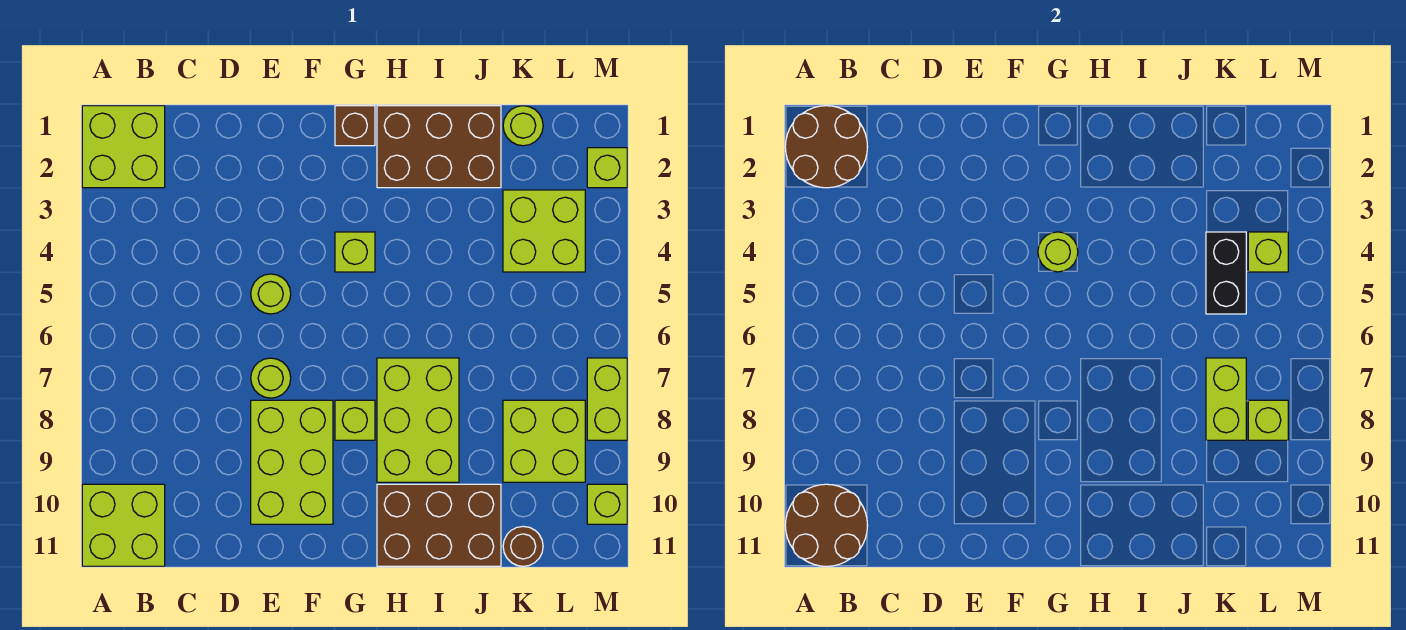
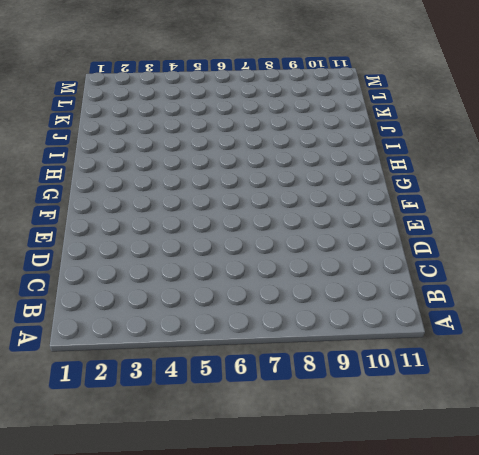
none -> lime brick A1:B2 level 1
none -> lime brick A10:B11 level 1
none -> lime round brick E5 level 1

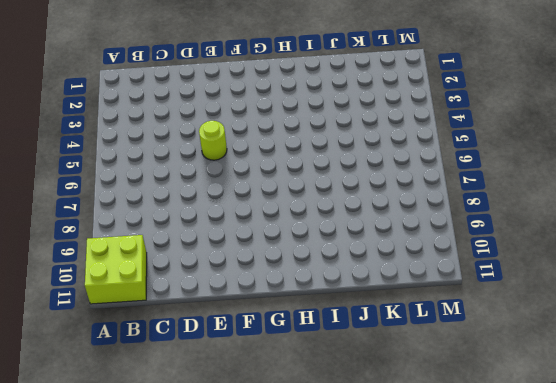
none -> lime brick A1:B2 level 1
none -> lime round brick E7 level 1
none -> lime brick E8:F10 level 1

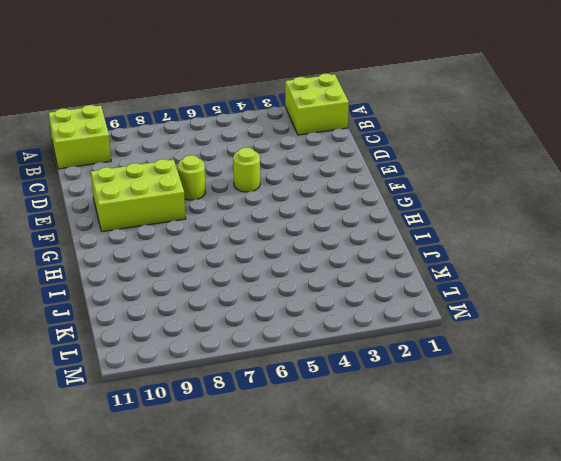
none -> brown brick G1 level 1
none -> lime brick G4 level 1
none -> lime brick G8 level 1

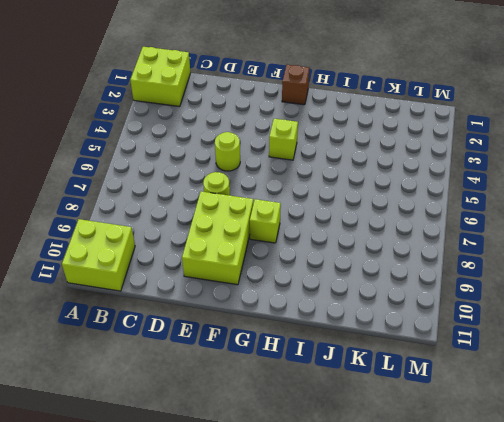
none -> brown brick H1:J2 level 1
none -> lime brick H7:I9 level 1
none -> brown brick H10:J11 level 1

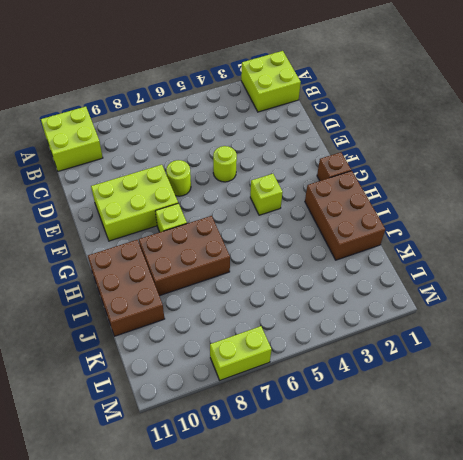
brown brick H7:I9 level 1 -> lime brick H7:I9 level 1
none -> lime round brick K1 level 1
none -> lime brick K3:L4 level 1
none -> lime brick K8:L9 level 1

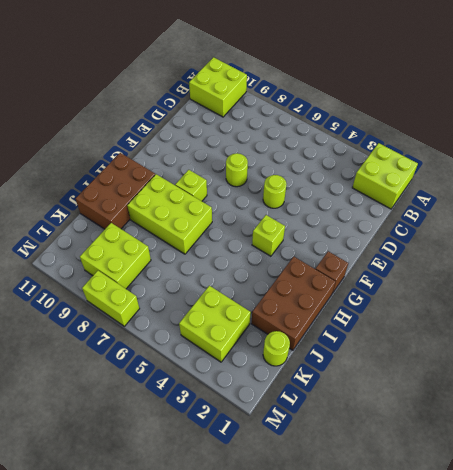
none -> lime brick E8:F10 level 1
none -> brown round brick K11 level 1
none -> lime brick M2 level 1

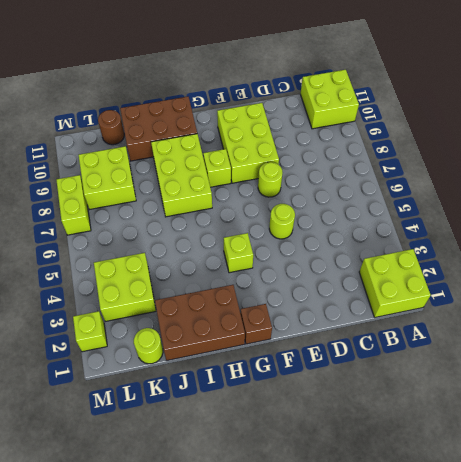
none -> lime brick M10 level 1
none -> brown round brick A1:B2 level 2
none -> brown round brick A10:B11 level 2

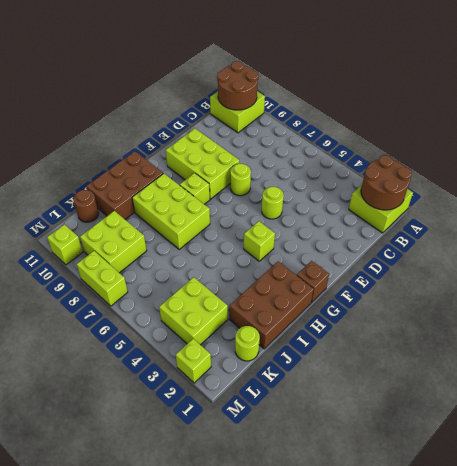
none -> lime round brick G4 level 2
none -> black brick K4:K5 level 2
none -> lime brick K7:K8 level 2

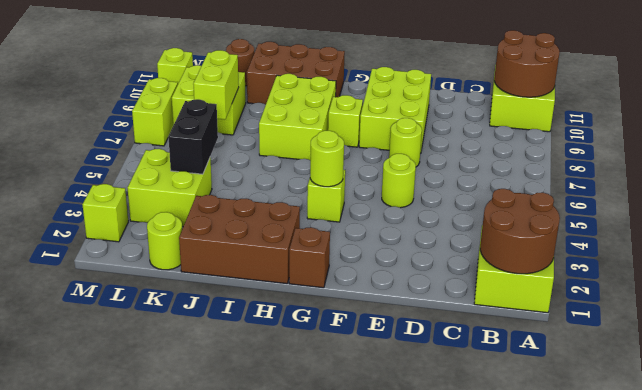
none -> lime brick L4 level 2
none -> lime brick L8 level 2

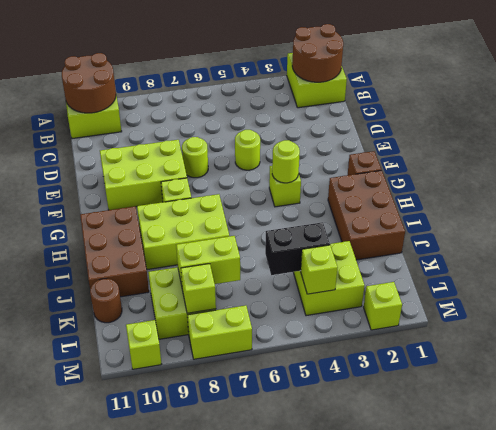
none -> lime round brick K1 level 1

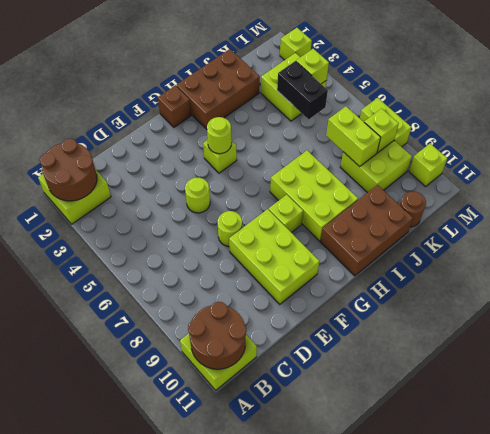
none -> lime round brick K1 level 1

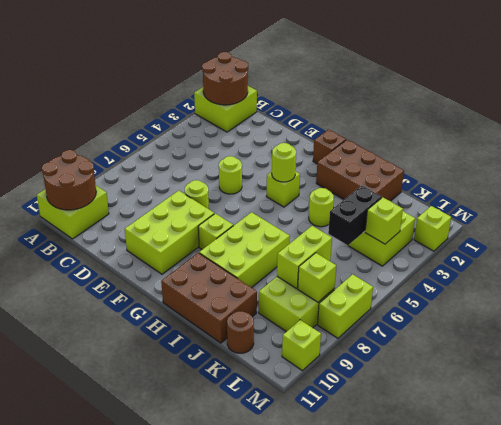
lime round brick I4 level 1 -> lime round brick K1 level 1

